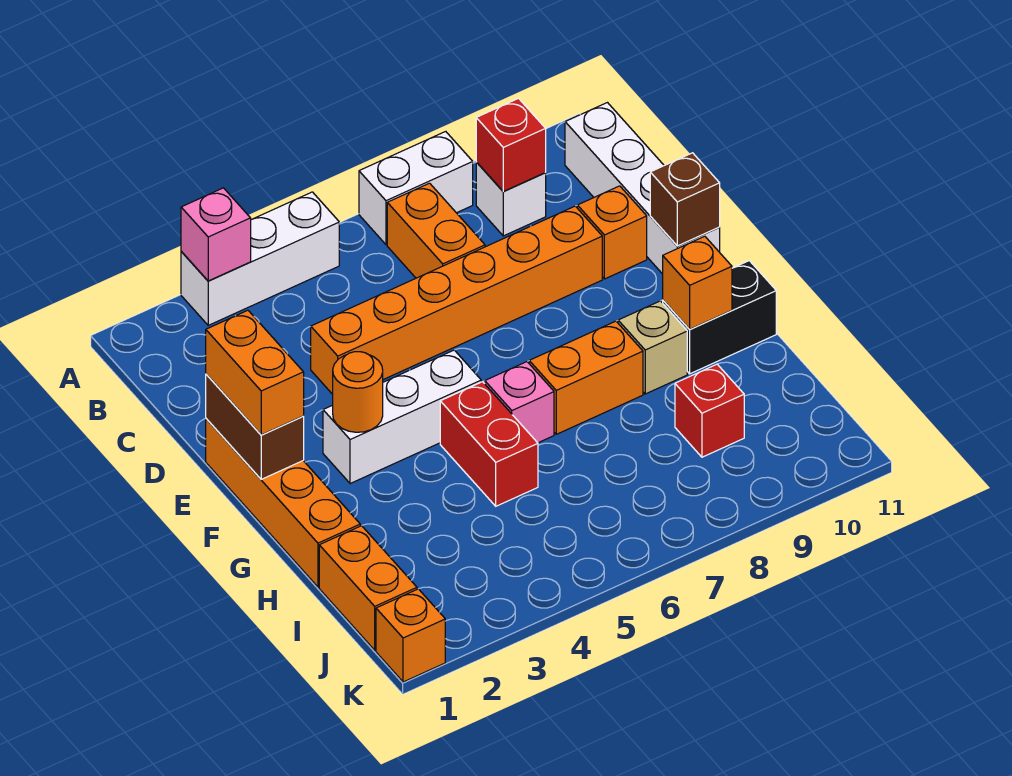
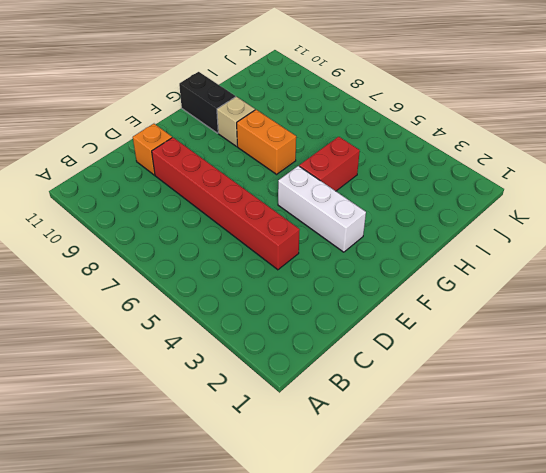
red brick D4:D9 level 1 -> orange brick D4:D9 level 1
none -> white brick A3:A5 level 1
none -> white brick A7:A8 level 1
none -> orange brick B7:C7 level 1

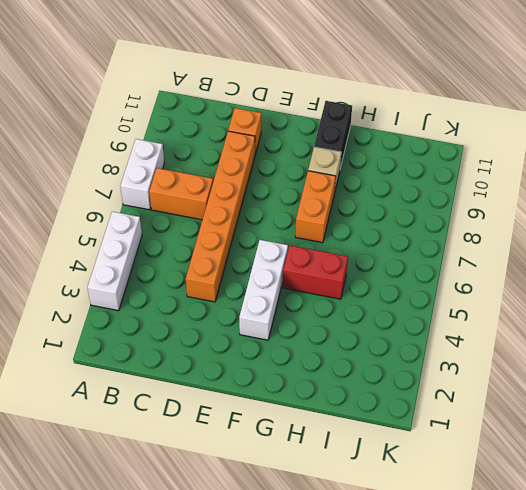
none -> white brick B9 level 1
none -> white brick B11:E11 level 1
none -> orange brick E1:H1 level 1

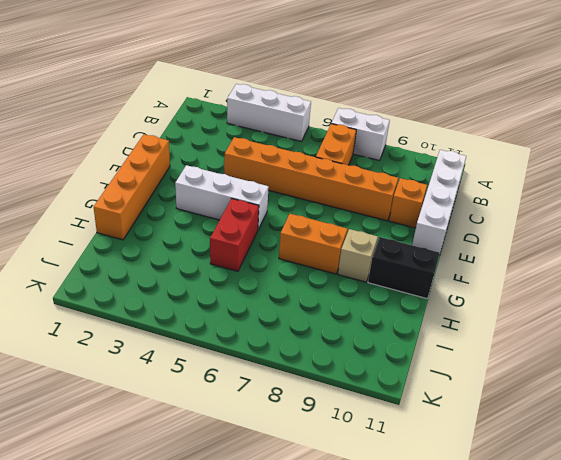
none -> white brick B9 level 1
none -> pink brick G6 level 1
none -> orange brick I1:J1 level 1

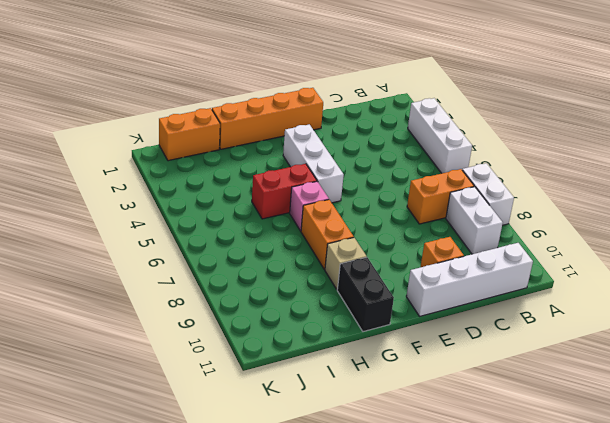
white brick B8:B9 level 1 -> white brick B9 level 1
none -> orange brick D4:D9 level 1
none -> red brick I9 level 1
none -> orange brick K1 level 1

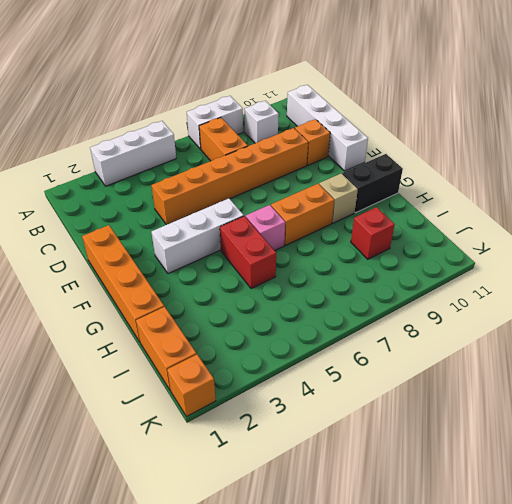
none -> pink brick A3 level 2
none -> red brick B9 level 2
none -> brown brick E1:F1 level 2

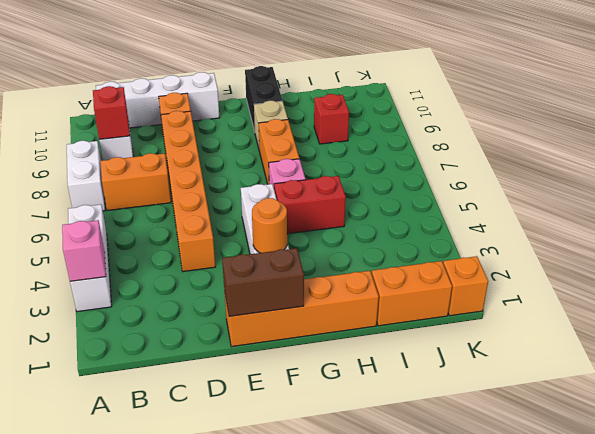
none -> brown brick E11 level 2
none -> orange brick G10 level 2
none -> orange brick E1:F1 level 3

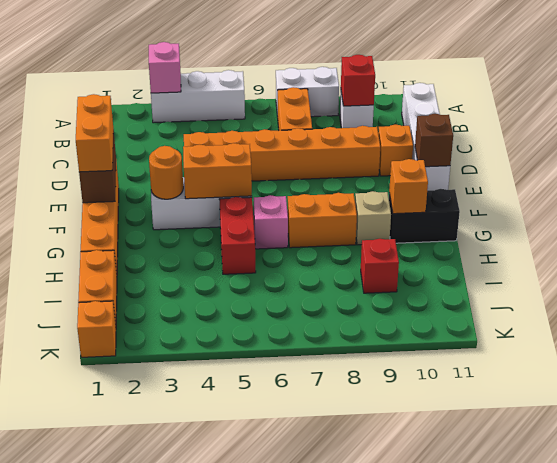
orange brick F4:F5 level 2 -> none

